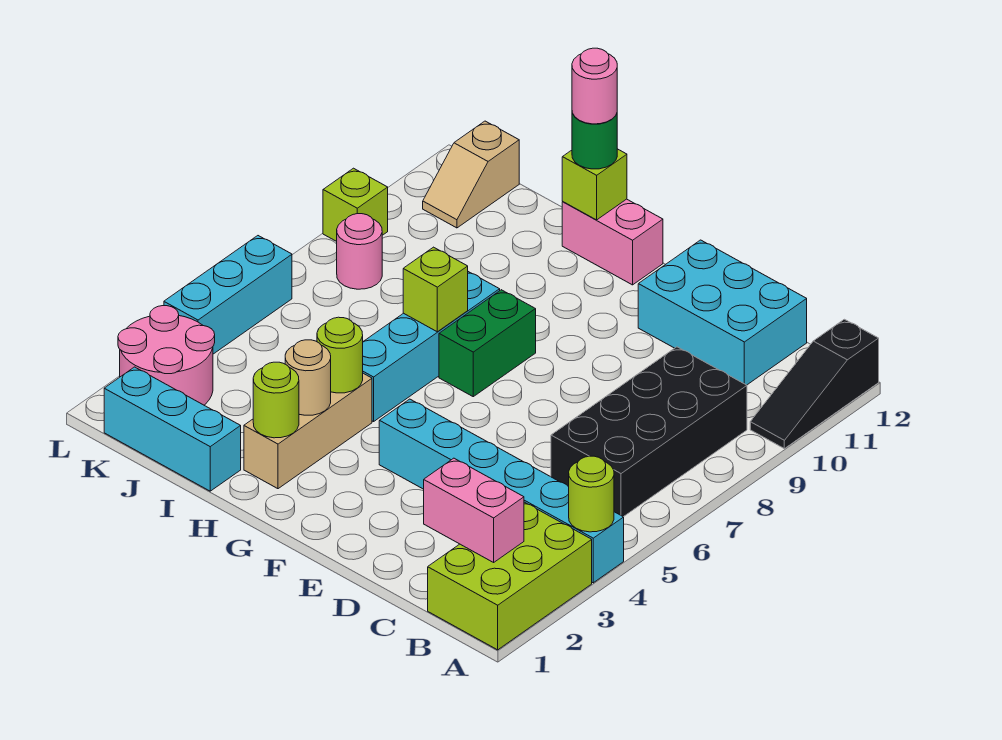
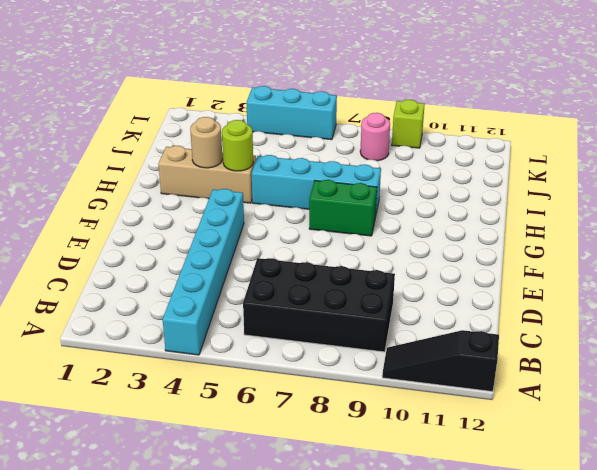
none -> lime brick A1:B3 level 1
none -> cyan brick C11:E12 level 1
none -> pink brick G12:H12 level 1

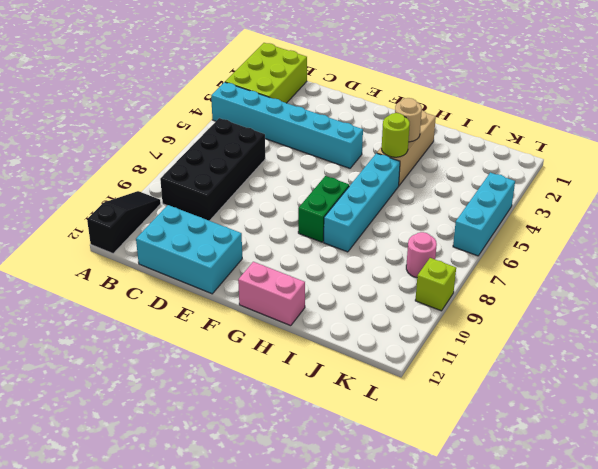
none -> cyan brick I1:K1 level 1
none -> pink round brick K2:L3 level 1
none -> tan slope K11:K12 level 1 top 12

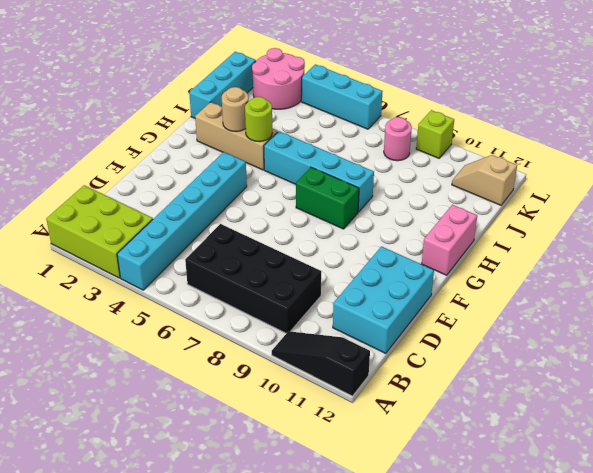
none -> lime round brick A4 level 2
none -> pink brick B2:C2 level 2
none -> lime round brick H2 level 2

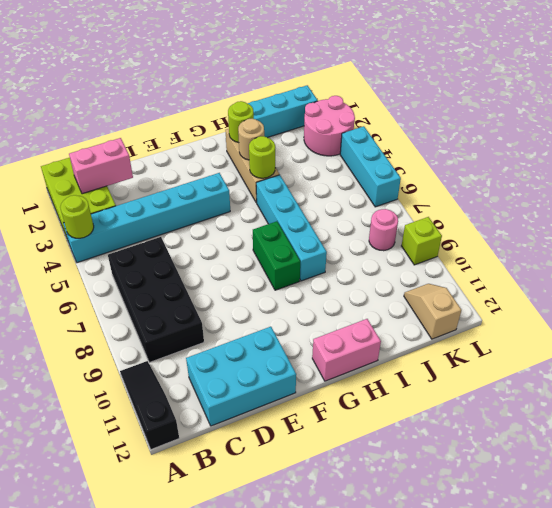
none -> lime brick H7 level 2
none -> lime brick H12 level 2
none -> green round brick H12 level 3

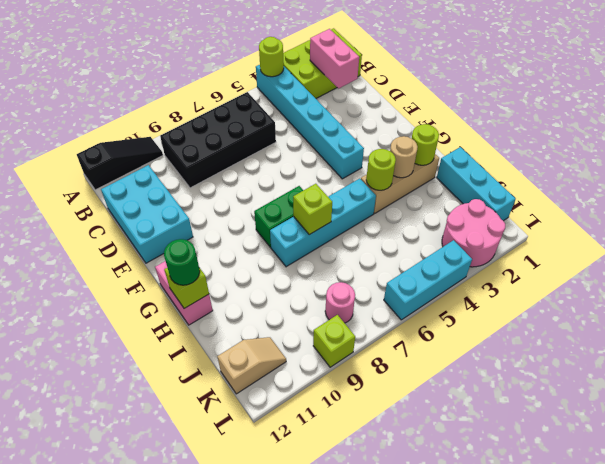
none -> pink round brick H12 level 4

